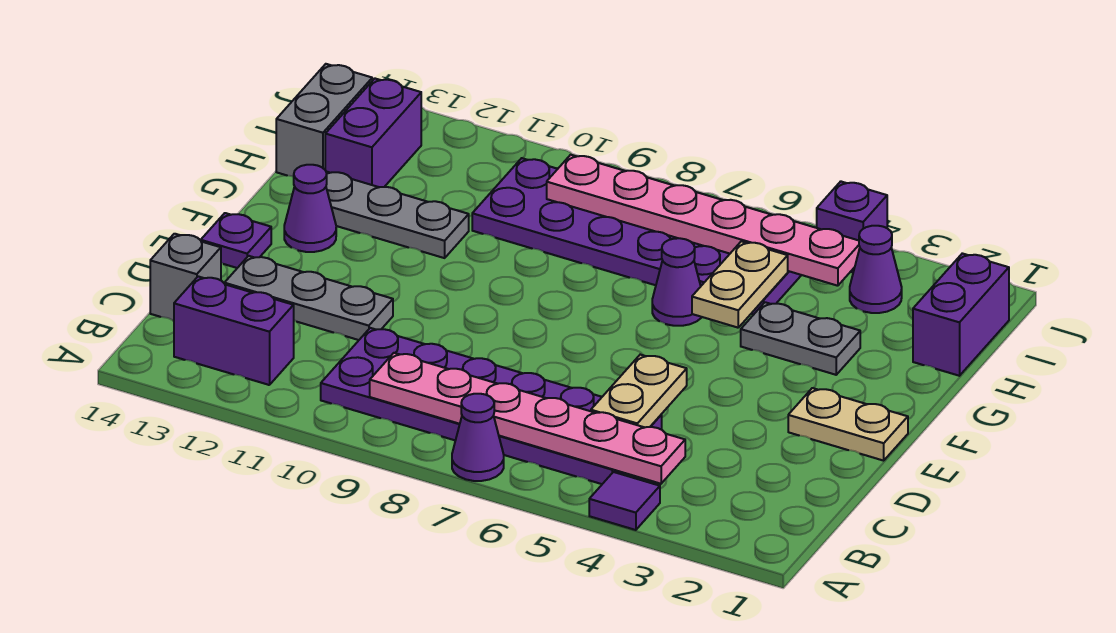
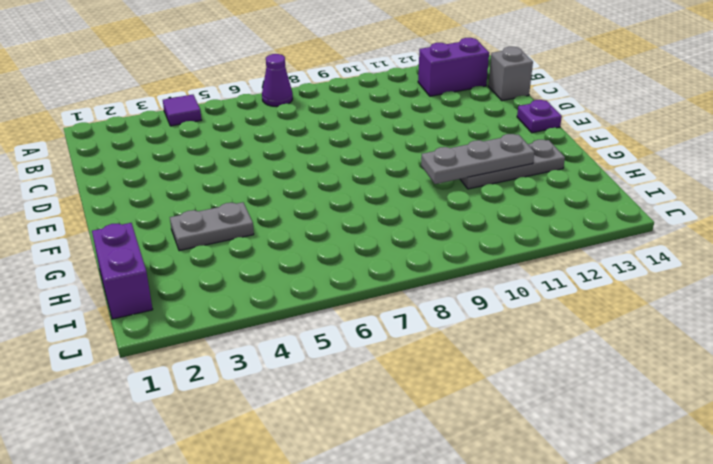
grey plate G10:G12 level 2 -> grey plate D11:D13 level 1
none -> purple plate B5:C10 level 1
none -> tan plate E1:E2 level 1
none -> purple cone F13 level 1

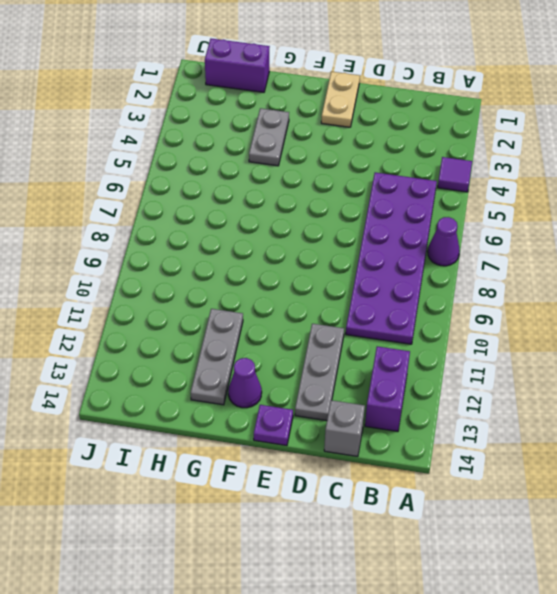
none -> purple cone G6 level 1
none -> purple plate H5:I10 level 1
none -> purple brick H13:I13 level 1

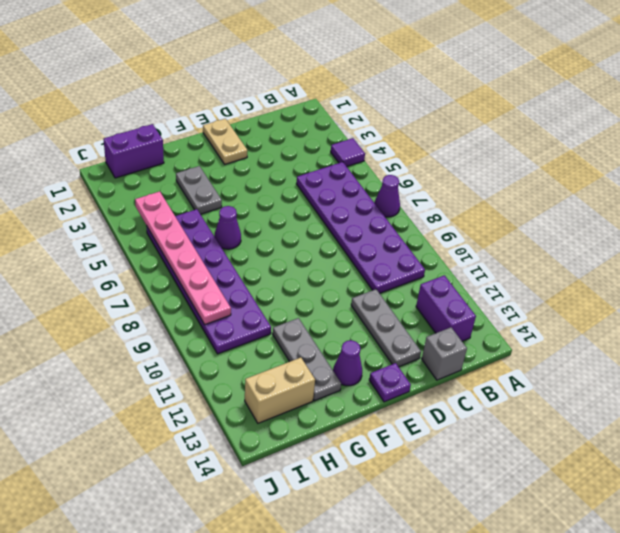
tan brick H13:I13 level 1 -> purple brick H13:I13 level 1
none -> grey brick H14:I14 level 1
none -> purple cone I3 level 1
none -> purple brick J4 level 1

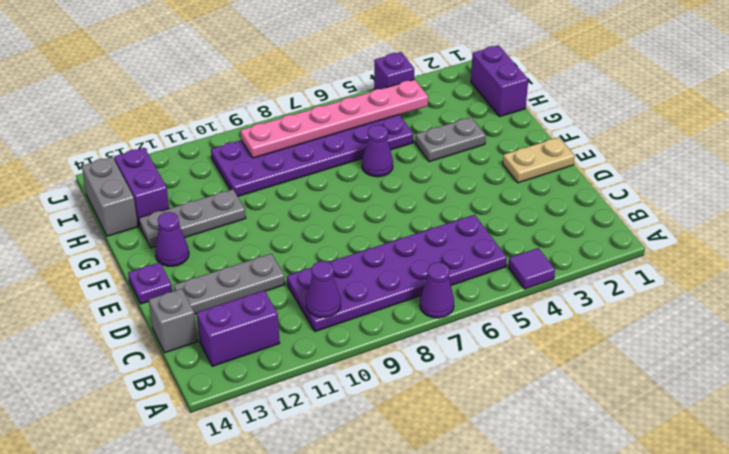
purple cone B10 level 2 -> purple cone I3 level 1
none -> pink plate B4:B9 level 2
none -> tan plate C5:D5 level 2
none -> tan plate G5:H5 level 2

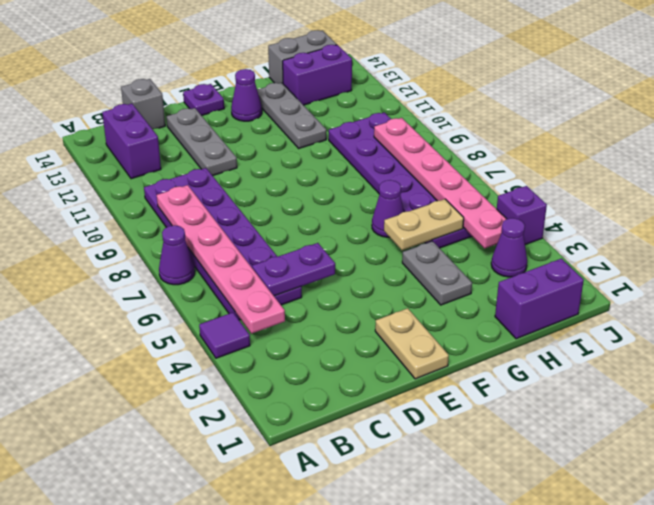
purple plate C5:D5 level 2 -> tan plate C5:D5 level 2

